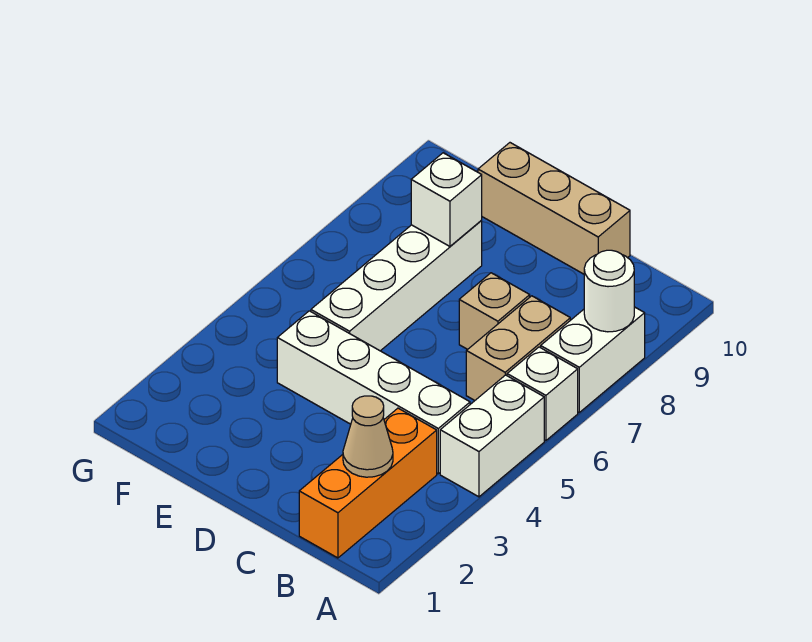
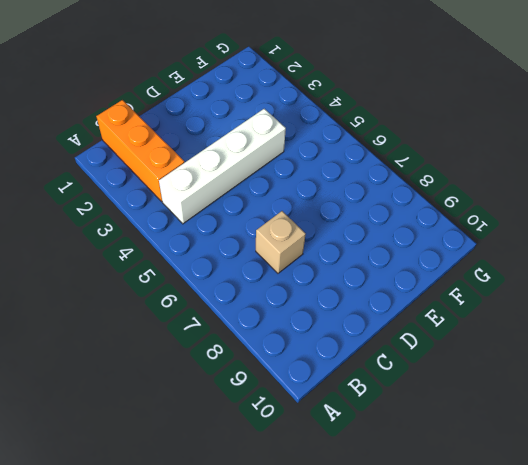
none -> white brick A4:A5 level 1
none -> white brick A6 level 1
none -> white brick A7:A8 level 1

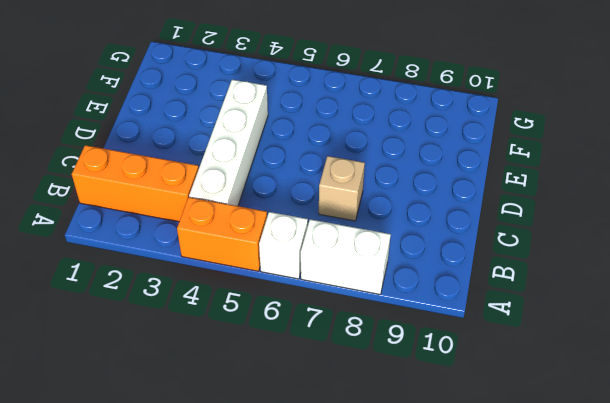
orange brick A4:A5 level 1 -> white brick A4:A5 level 1
none -> tan brick B6:B7 level 1
none -> tan brick C10:E10 level 1
none -> white brick E5:E8 level 1

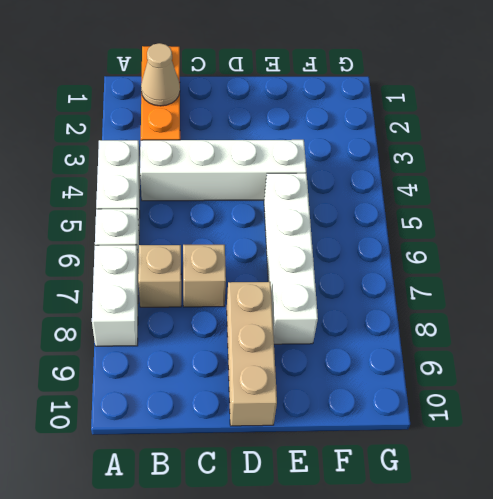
tan brick B7 level 1 -> tan brick B6:B7 level 1
tan brick D8:D10 level 1 -> tan brick C10:E10 level 1
none -> white round brick A8 level 2
none -> white brick E8 level 2

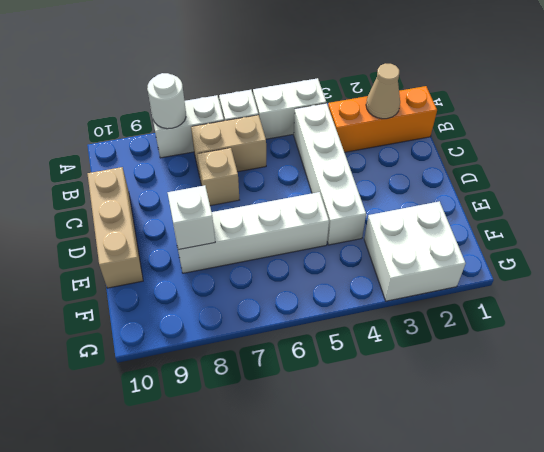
white brick F2:G3 level 1 -> none

